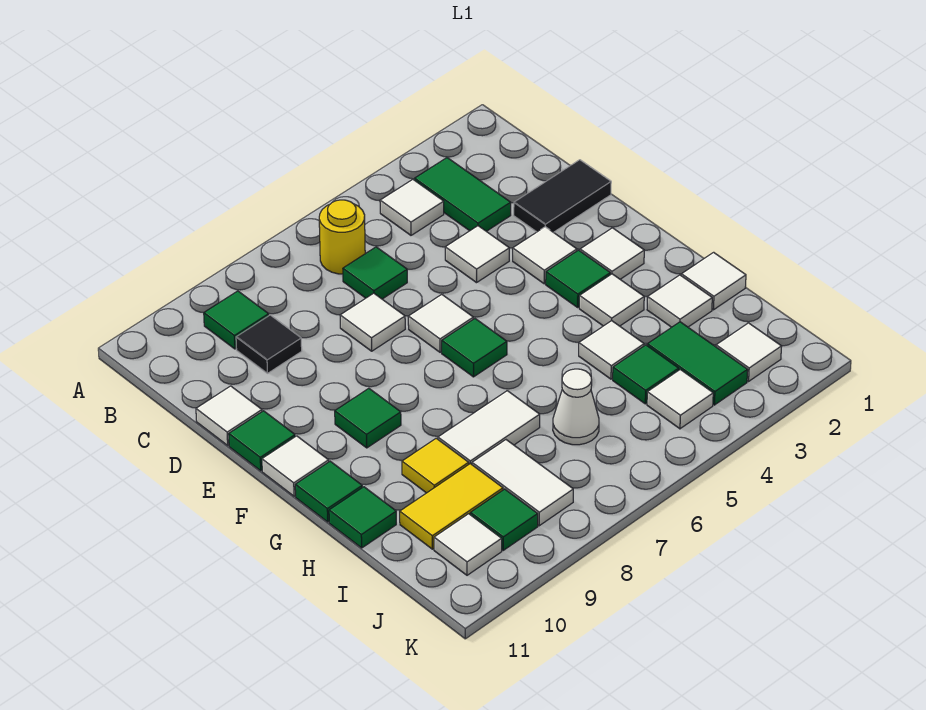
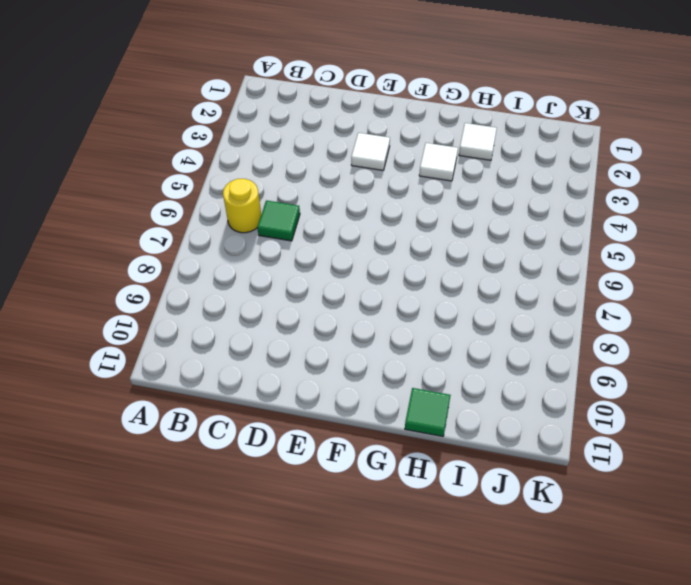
none -> green tile B3:C3 level 1
none -> white tile B4 level 1
none -> green tile B9 level 1
none -> black tile C9 level 1

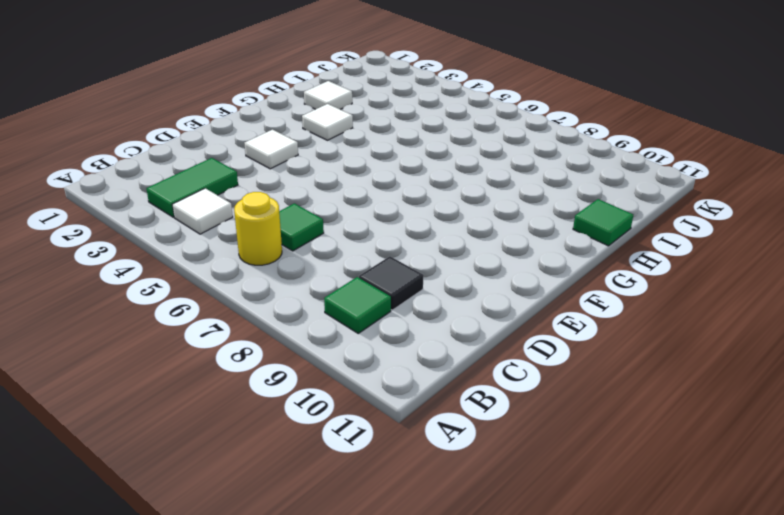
none -> black tile D1:D2 level 1
none -> white tile D4 level 1
none -> white tile D7 level 1
none -> white tile D11 level 1

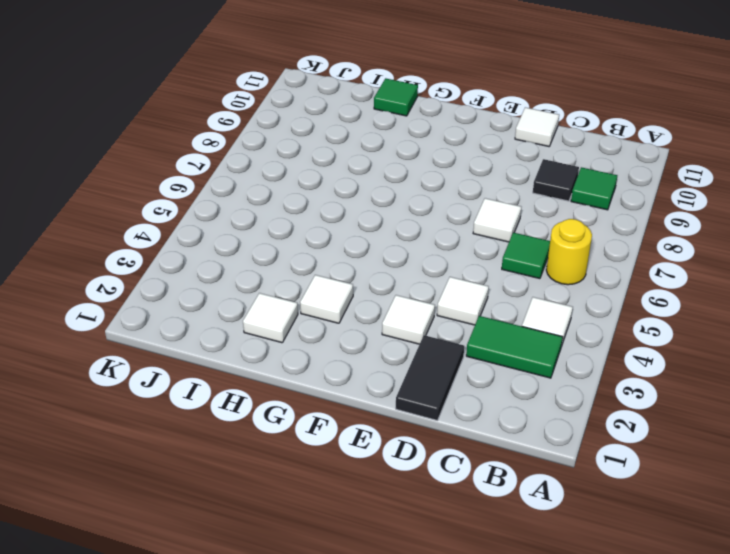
none -> white tile E6 level 1
none -> green tile E11 level 1
none -> white tile F2 level 1
none -> green tile F3 level 1

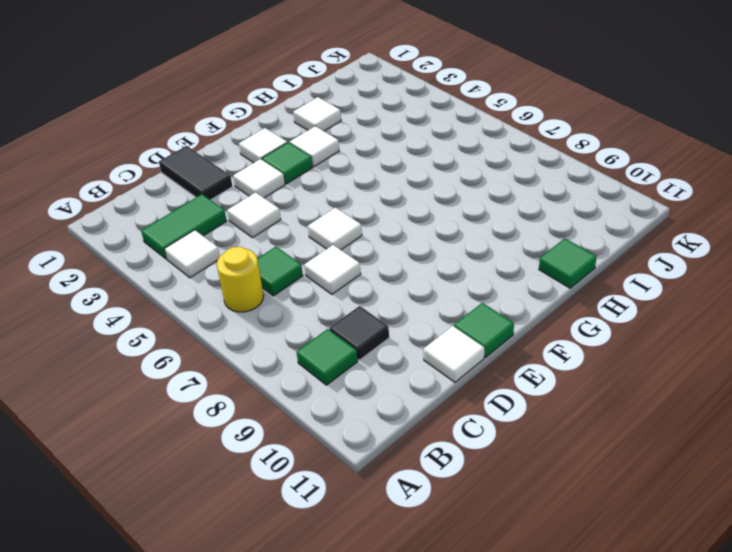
none -> green tile F6 level 1
none -> green tile F9 level 1
none -> white tile F11 level 1
none -> green tile G11 level 1

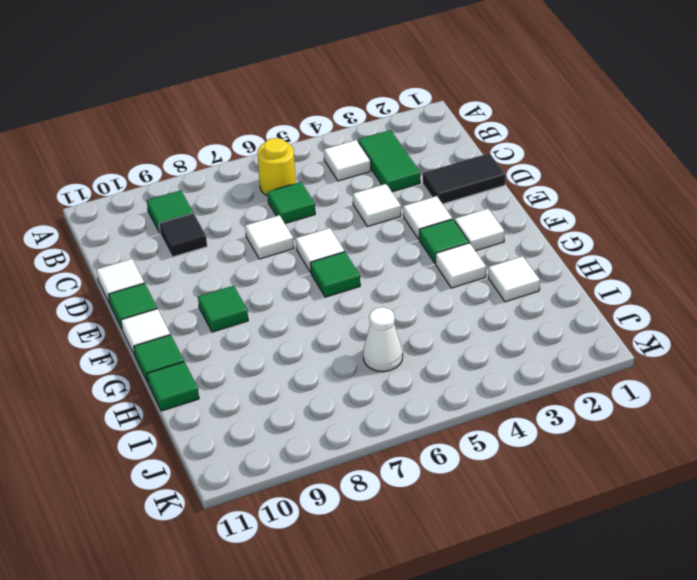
none -> white tile H1 level 1
none -> white tile H4 level 1
none -> white tile H7:H8 level 1
none -> yellow tile H9 level 1

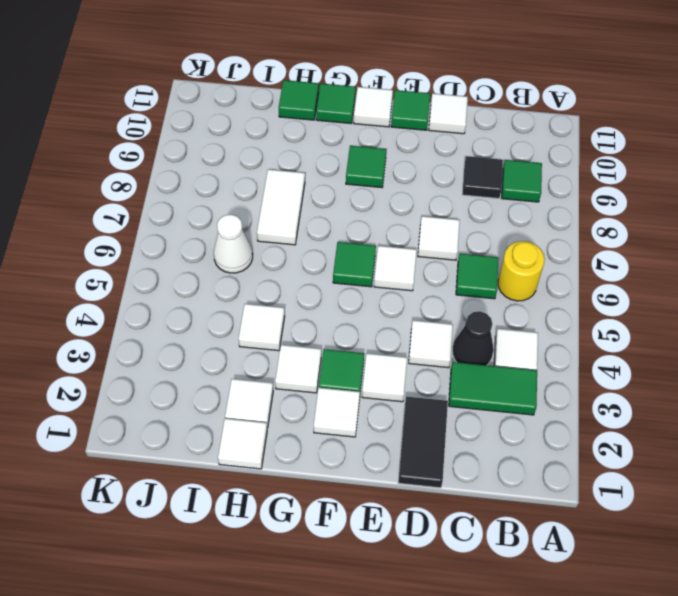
black cone C4 level 1 -> none
none -> yellow tile H9 level 1
none -> green tile I3:J3 level 1
none -> green tile I4 level 1
none -> white tile I8:J8 level 1

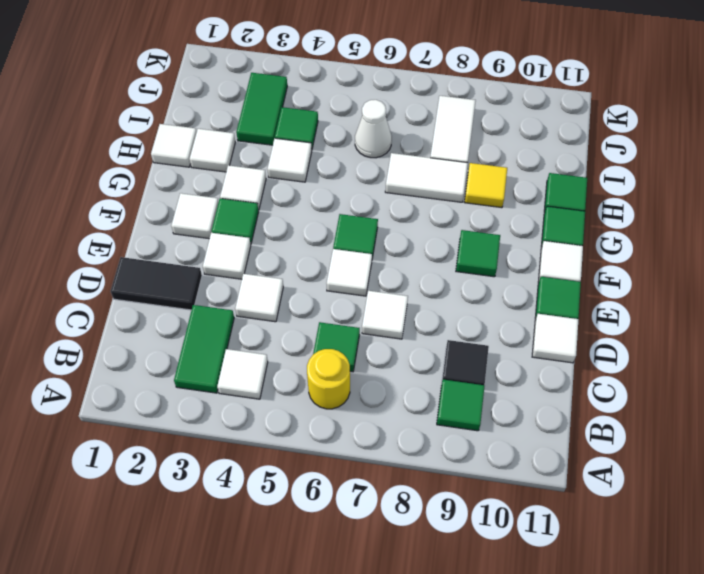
none -> yellow tile I9:I10 level 1
none -> white tile J2 level 1
none -> white tile J4 level 1
none -> green tile J9 level 1

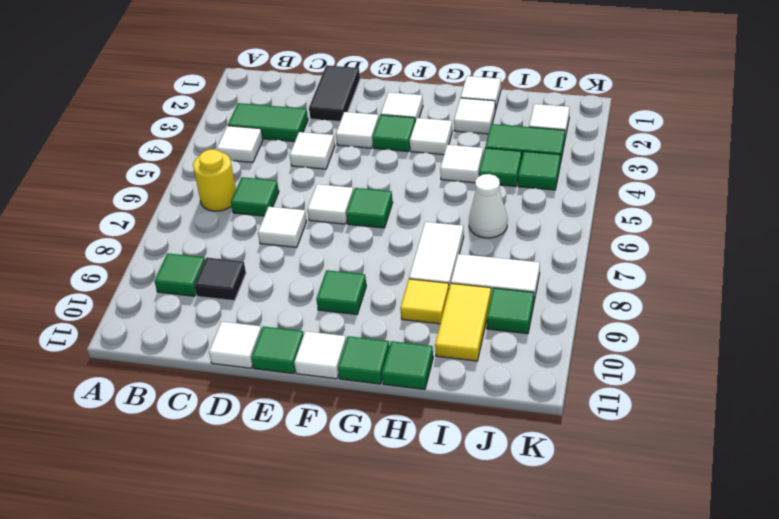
green tile J4 level 1 -> white tile J4 level 1
none -> white tile J10 level 1

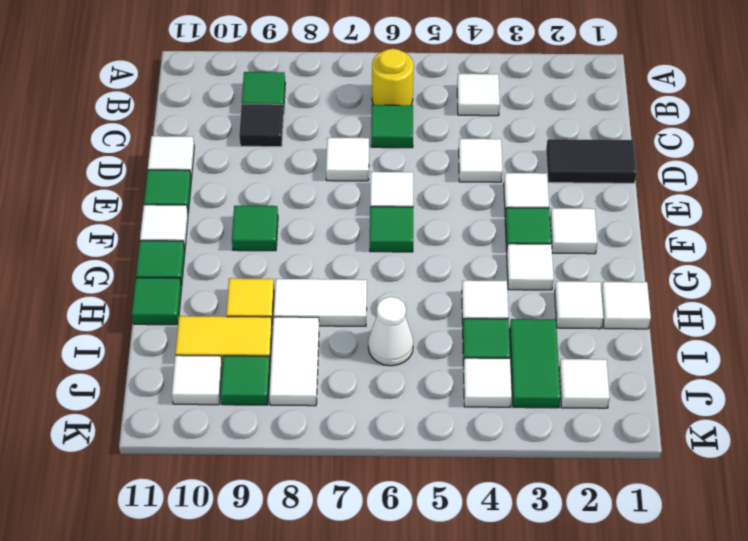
none -> green tile B3:C3 level 1

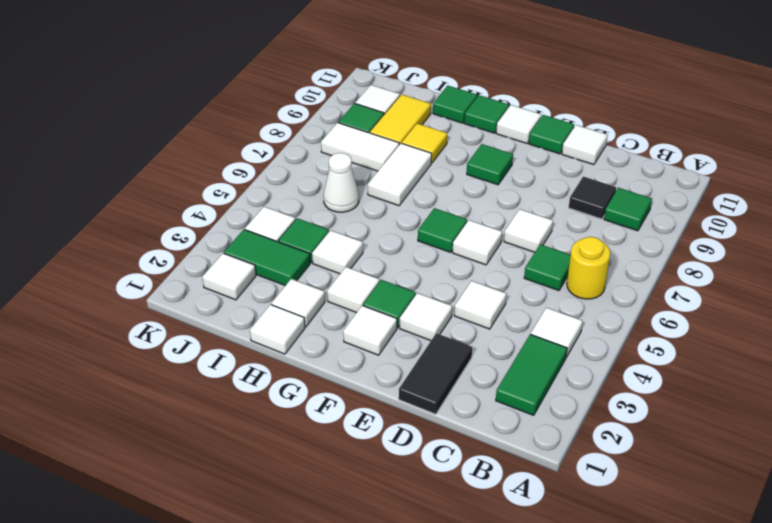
green tile B2:B3 level 1 -> green tile B3:C3 level 1

